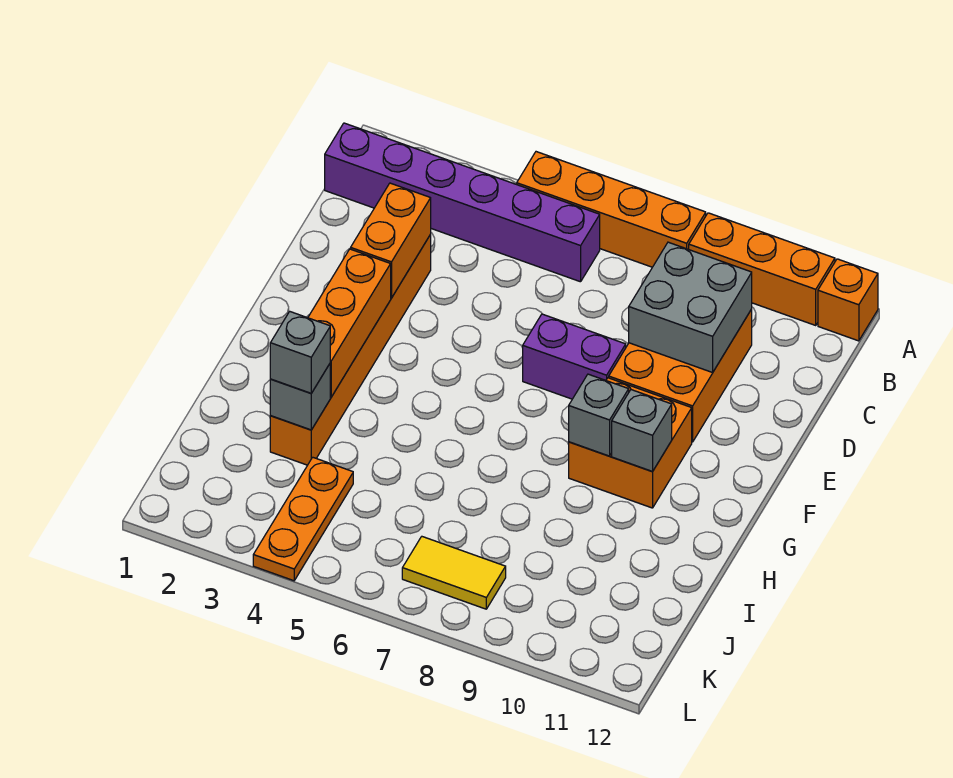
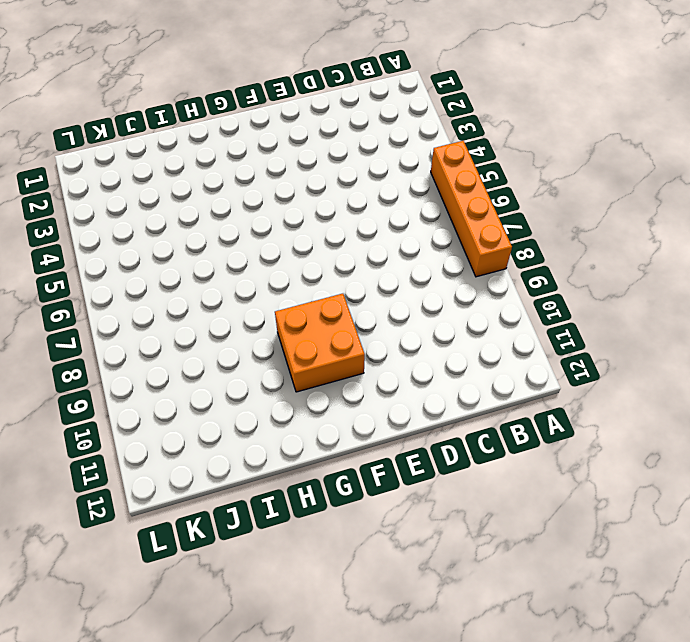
none -> orange brick A9:A11 level 1
none -> orange brick A12 level 1
none -> purple brick B1:B6 level 1

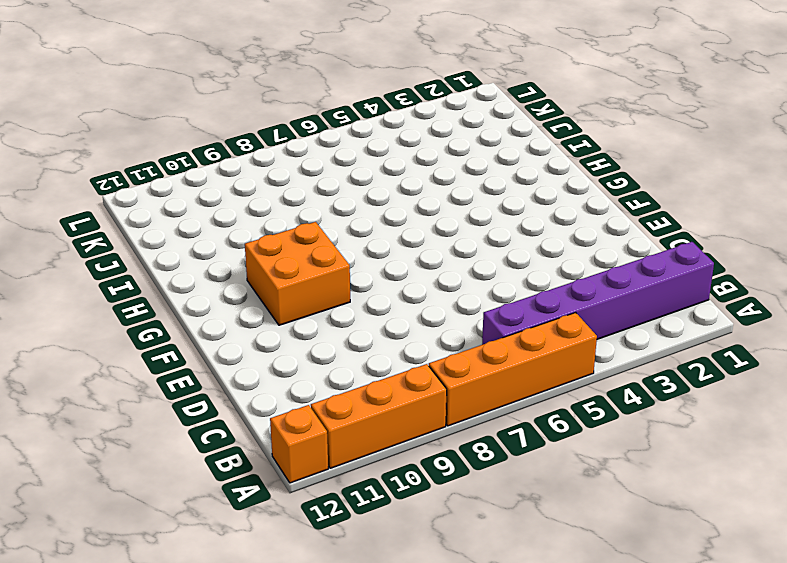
none -> orange brick C9:E10 level 1
none -> orange brick D3:I3 level 1
none -> purple brick E7:E8 level 1

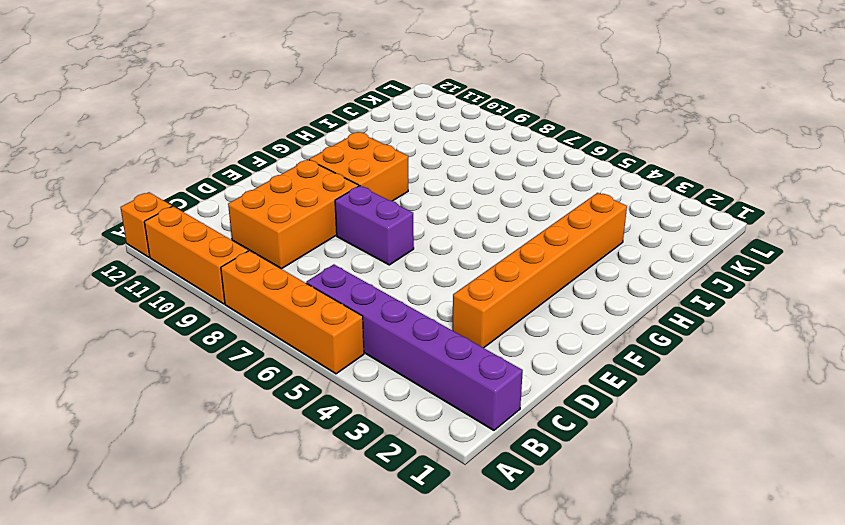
none -> orange plate J4:L4 level 1
none -> yellow tile K7:K8 level 1
none -> grey brick C9:D10 level 2

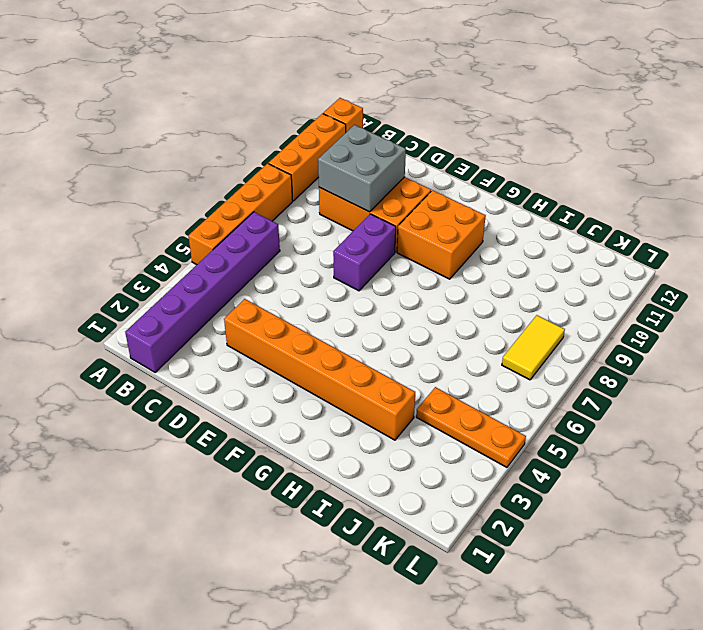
none -> orange brick D3:E3 level 2
none -> orange brick F3:H3 level 2
none -> grey brick G9 level 2

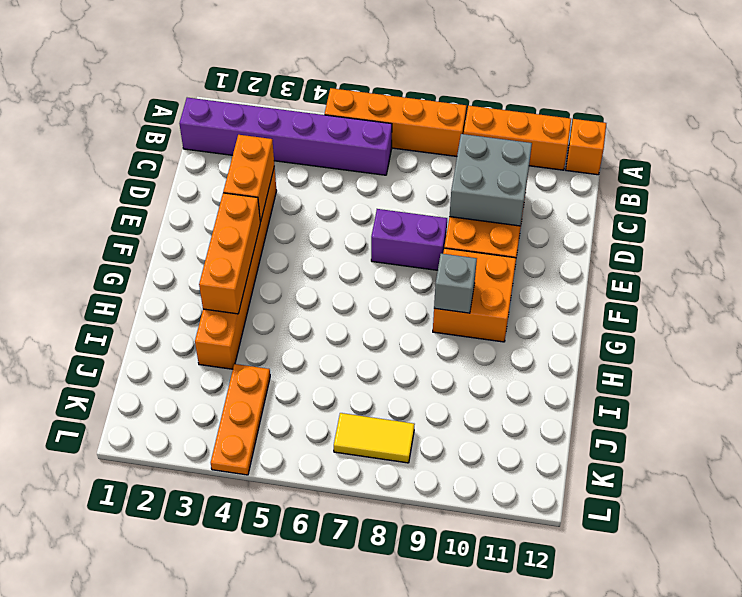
none -> grey brick G10 level 2
none -> grey brick I3 level 2
none -> grey brick I3 level 3

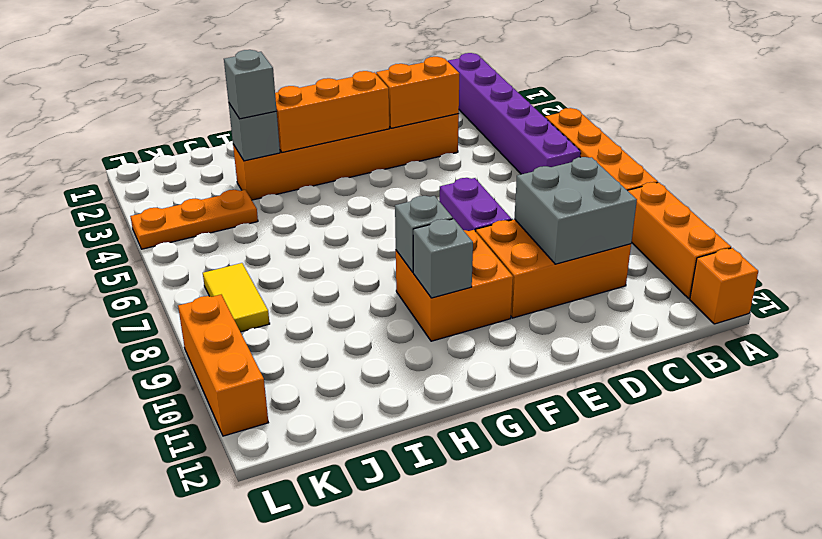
orange brick L9:L11 level 1 -> none

